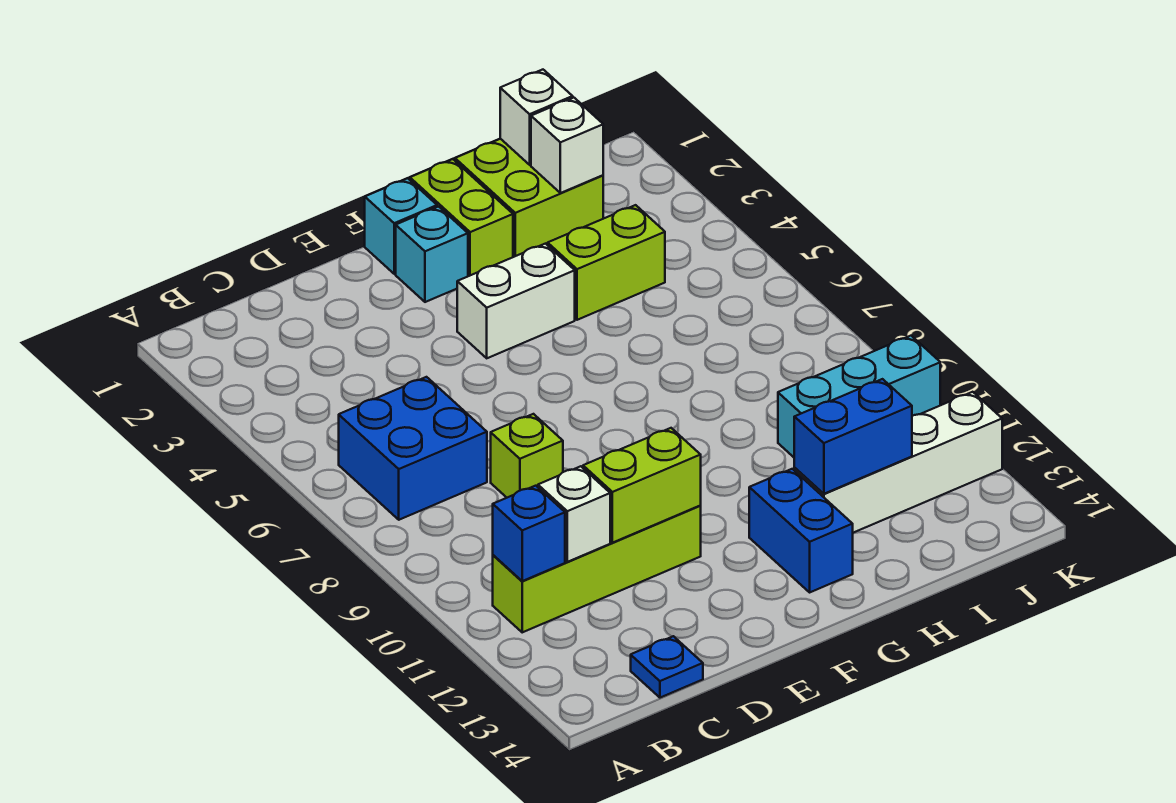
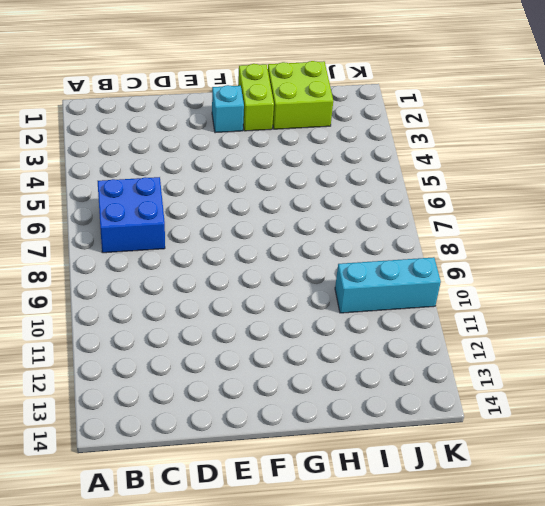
none -> lime brick B11:E11 level 1
none -> blue plate C14 level 1
none -> lime brick D8 level 1

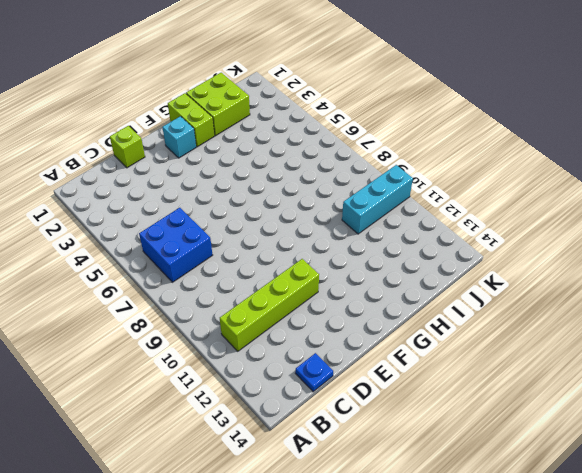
lime brick D1 level 1 -> lime brick D8 level 1
none -> cyan brick F1 level 1
none -> white brick F4:G4 level 1
none -> blue brick G12:G13 level 1

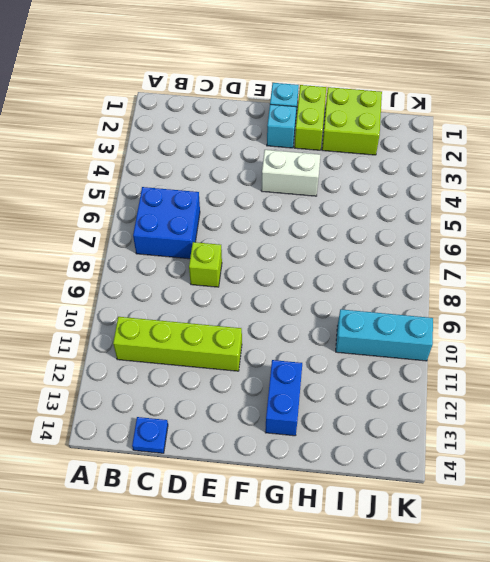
none -> lime brick H4:I4 level 1
none -> white brick H12:K12 level 1
none -> blue brick B11 level 2

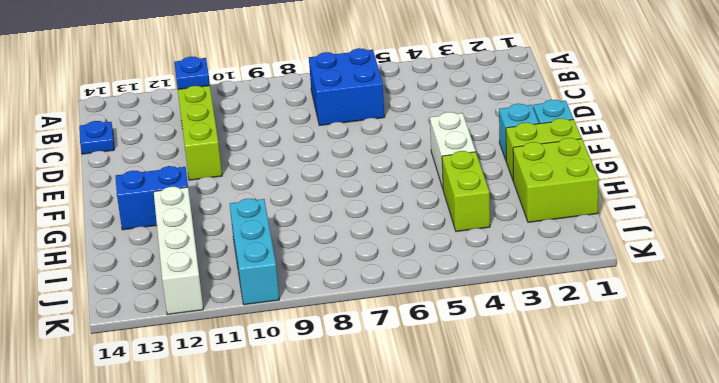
blue plate B11 level 2 -> blue brick B11 level 2
none -> lime brick D8 level 1
none -> white brick C11 level 2
none -> lime brick D11:E11 level 2

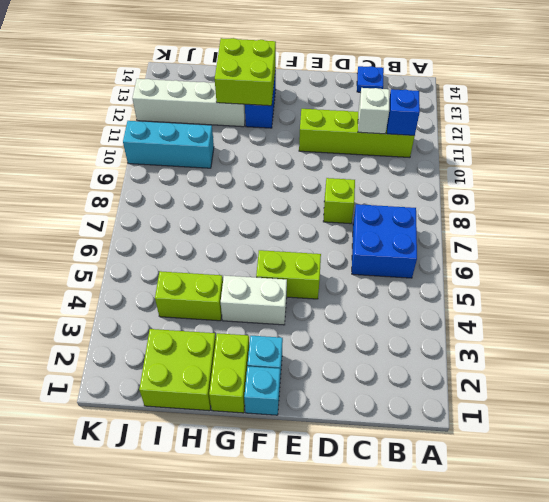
lime brick E5:F5 level 1 -> lime brick D11:E11 level 2
lime brick G12:H13 level 2 -> blue brick H12:I12 level 2
none -> white brick I1 level 2
none -> white brick I2 level 2

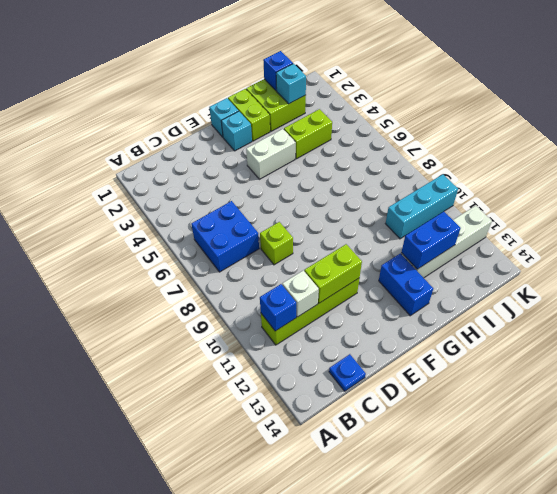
blue brick I1 level 2 -> white brick I1 level 2
cyan brick I2 level 2 -> white brick I2 level 2

